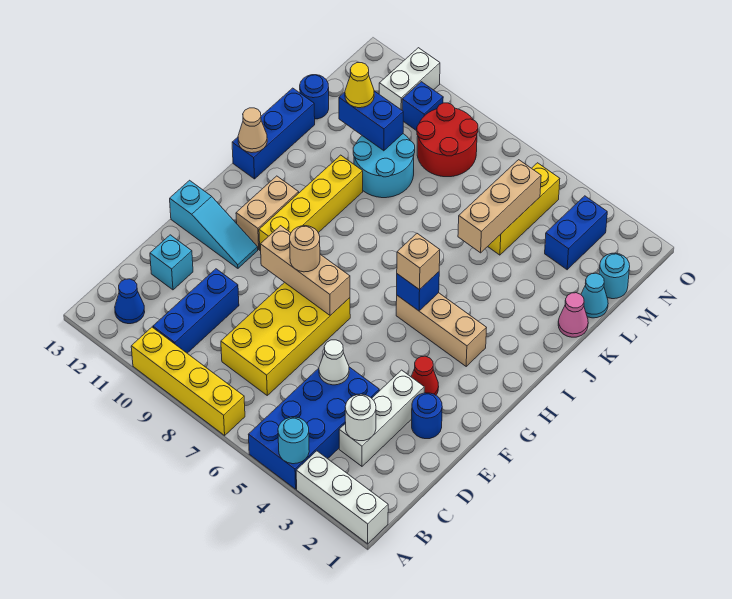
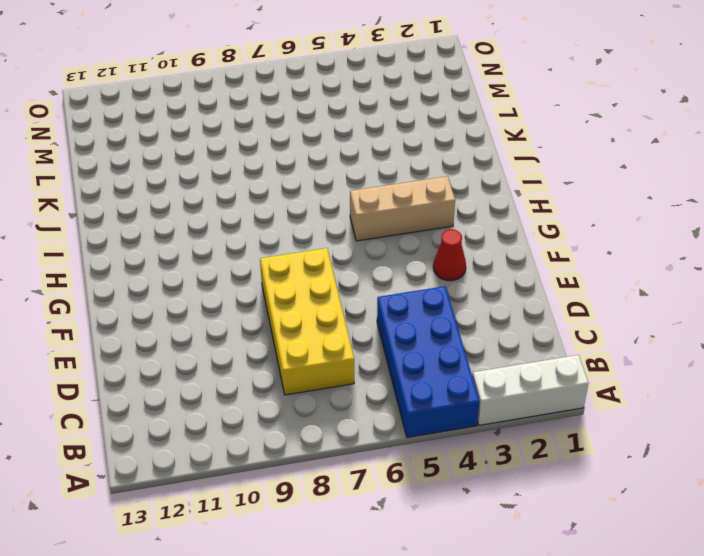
none -> yellow brick A7:A10 level 1
none -> blue brick B10:D10 level 1
none -> blue cone B12 level 1
none -> white brick C3:E3 level 1

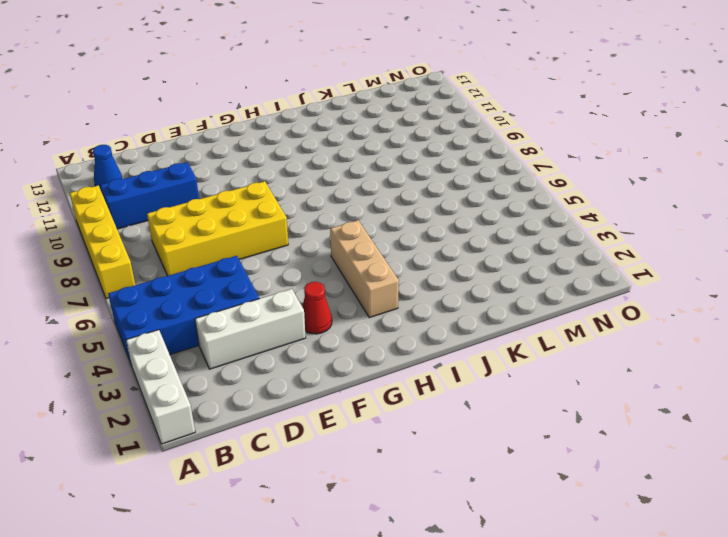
none -> cyan brick D12 level 1
none -> blue round brick E2 level 1
none -> cyan slope F11:F13 level 1 top 13
none -> yellow brick G10:J10 level 1

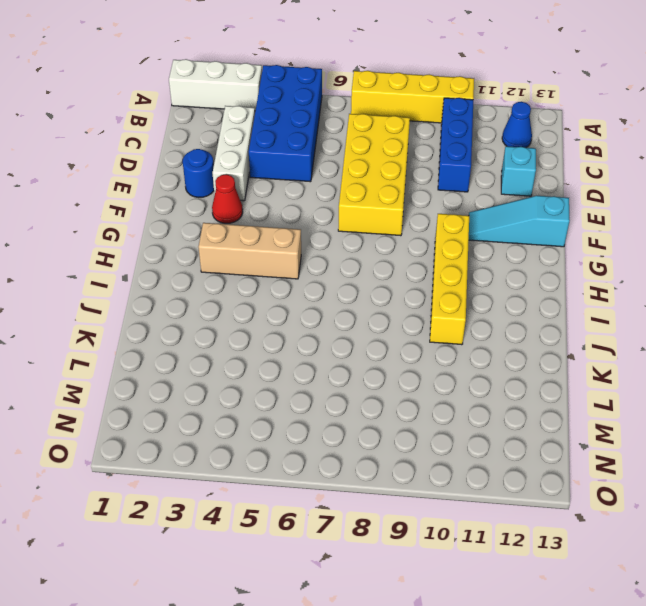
none -> tan brick G11:H11 level 1
none -> blue brick I13:K13 level 1
none -> pink cone K1 level 1
none -> cyan round brick K9:L10 level 1

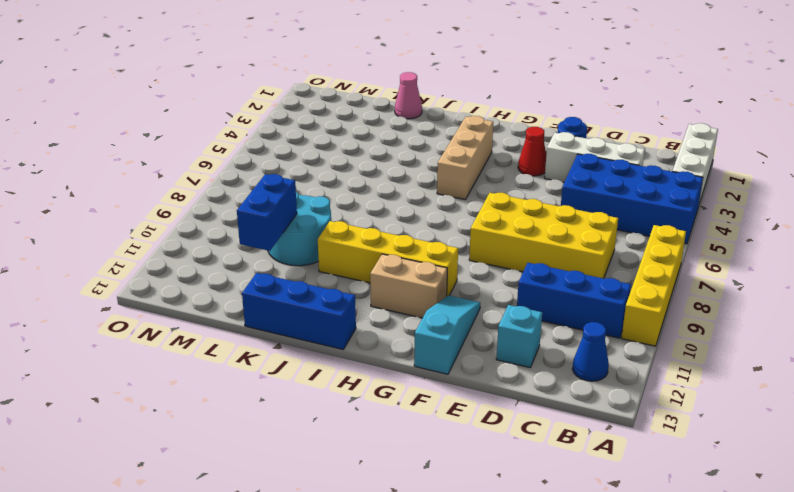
none -> cyan cone L1 level 1
none -> yellow brick L5:N5 level 1
none -> blue round brick L13 level 1
none -> cyan round brick M1 level 1

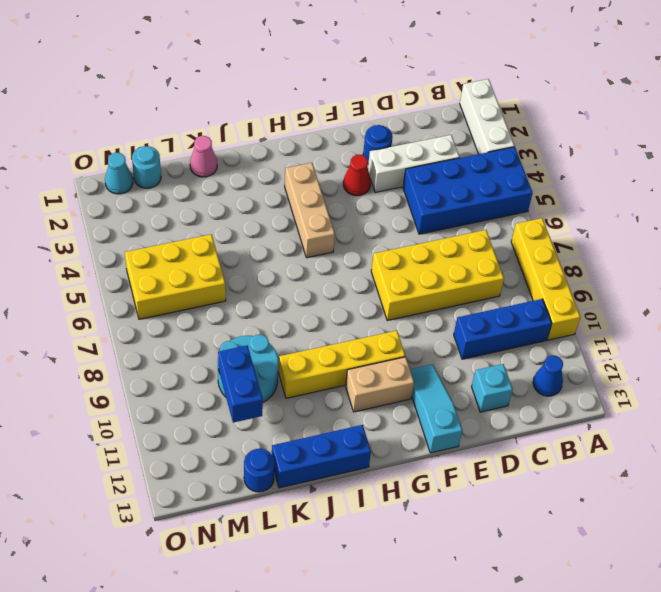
yellow brick L5:N6 level 1 -> yellow brick L5:N5 level 1
cyan cone N1 level 1 -> cyan cone L1 level 1
none -> blue brick M3:N3 level 1
none -> red round brick M8:N9 level 1
none -> blue brick N10 level 1
none -> white brick N11:O11 level 1

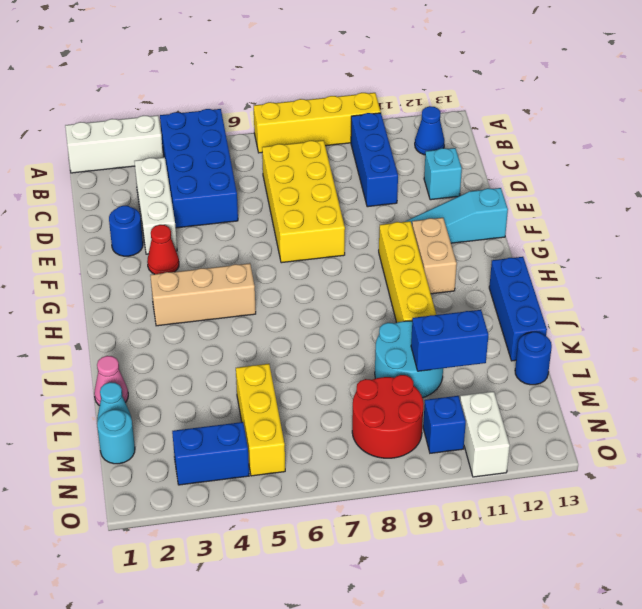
blue brick N3:N4 level 1 -> blue brick M3:N3 level 1
none -> cyan round brick A4 level 2
none -> white round brick C3 level 2
none -> white cone D5 level 2
none -> tan brick F7:F9 level 2

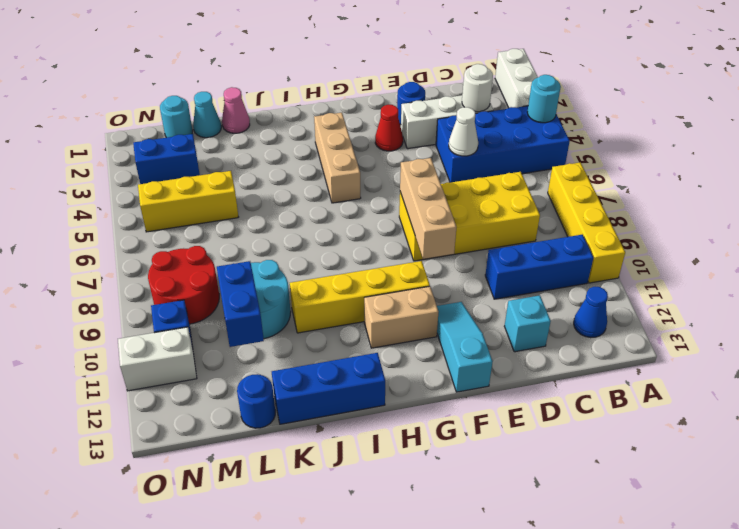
none -> blue brick H5 level 2
none -> tan cone I13 level 2
none -> tan brick K5:M5 level 2
none -> tan round brick F8 level 3

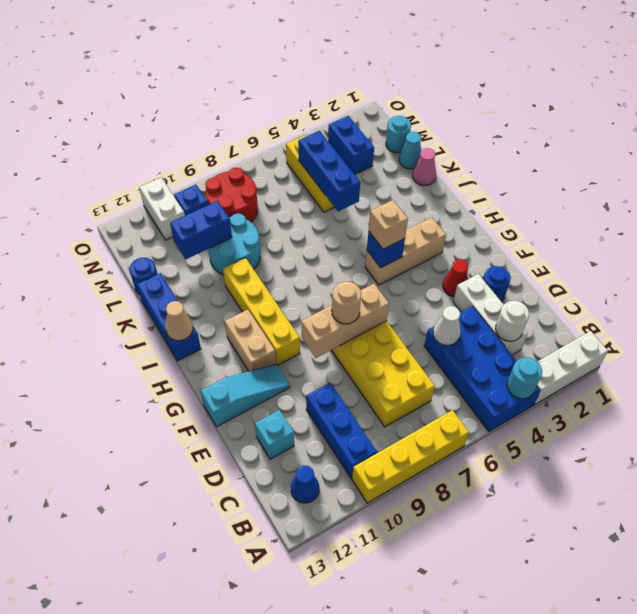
blue brick K5:M5 level 2 -> tan brick K5:M5 level 2
none -> yellow cone L11 level 3

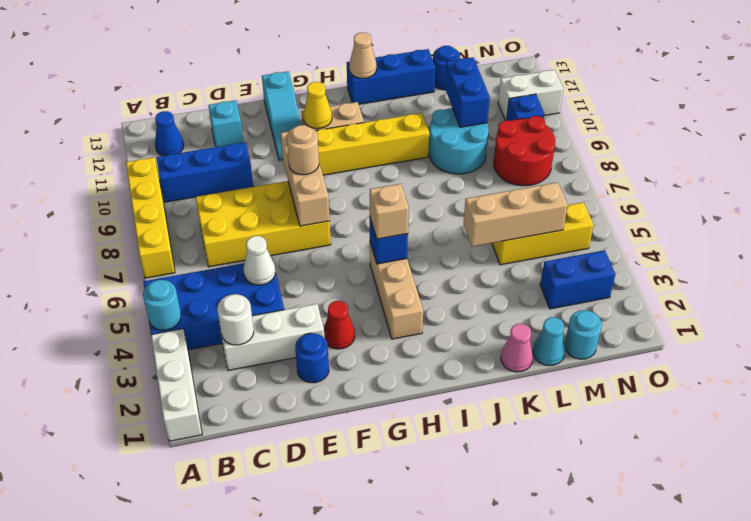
yellow cone G11 level 2 -> yellow cone L11 level 3

